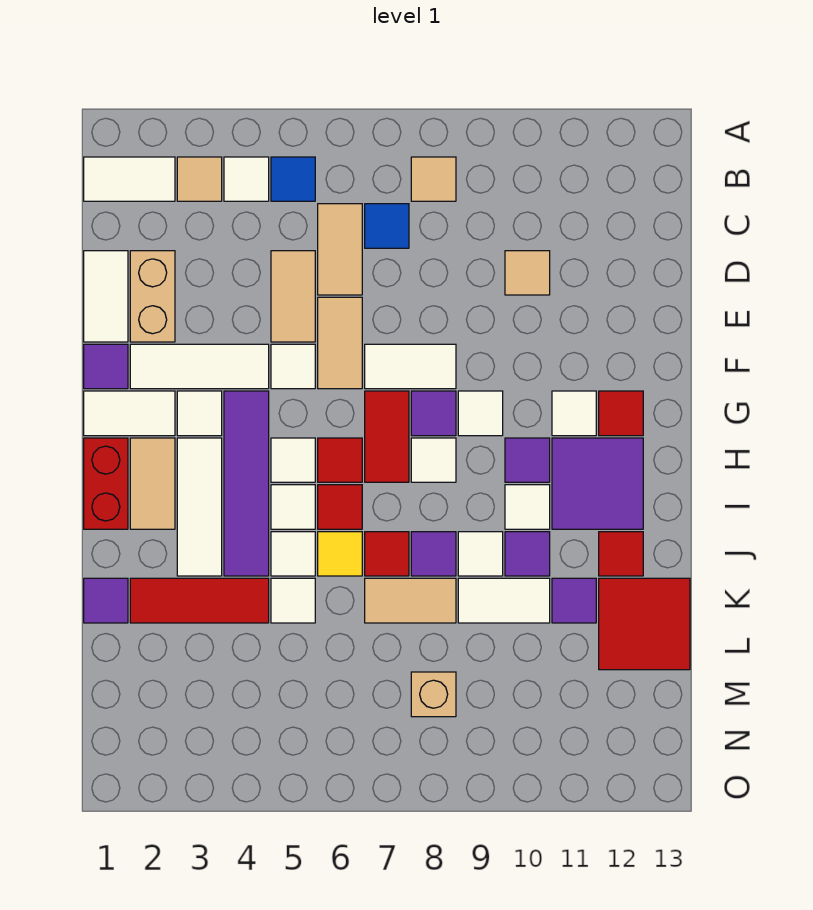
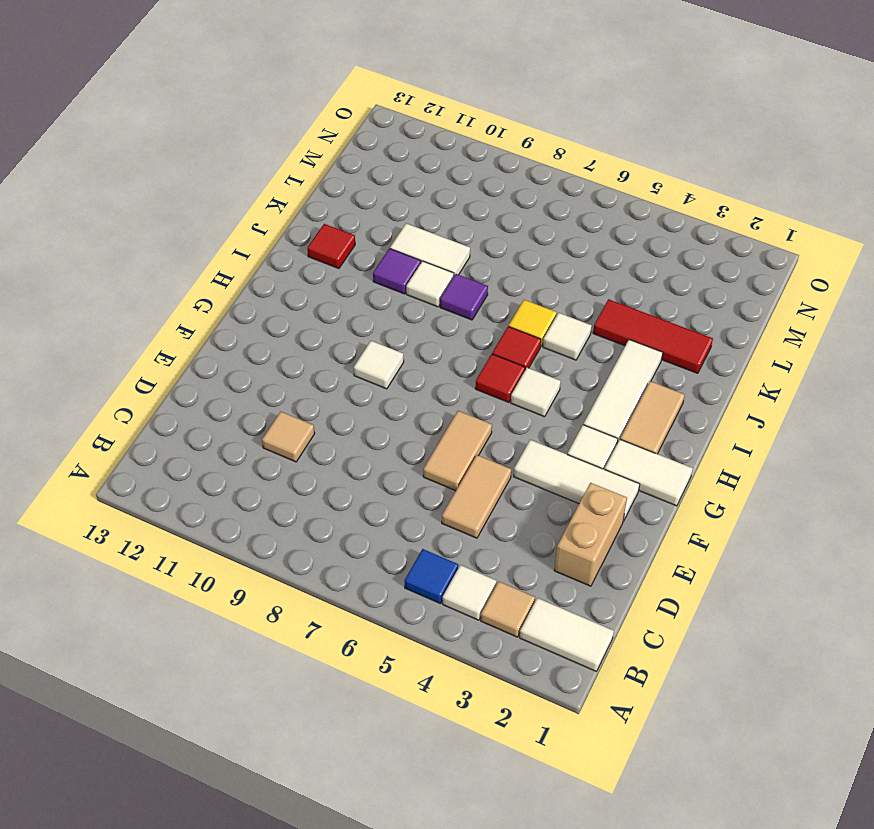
none -> tan tile B8 level 1
none -> tan tile C6:D6 level 1
none -> blue tile C7 level 1
none -> white tile D1:E1 level 1

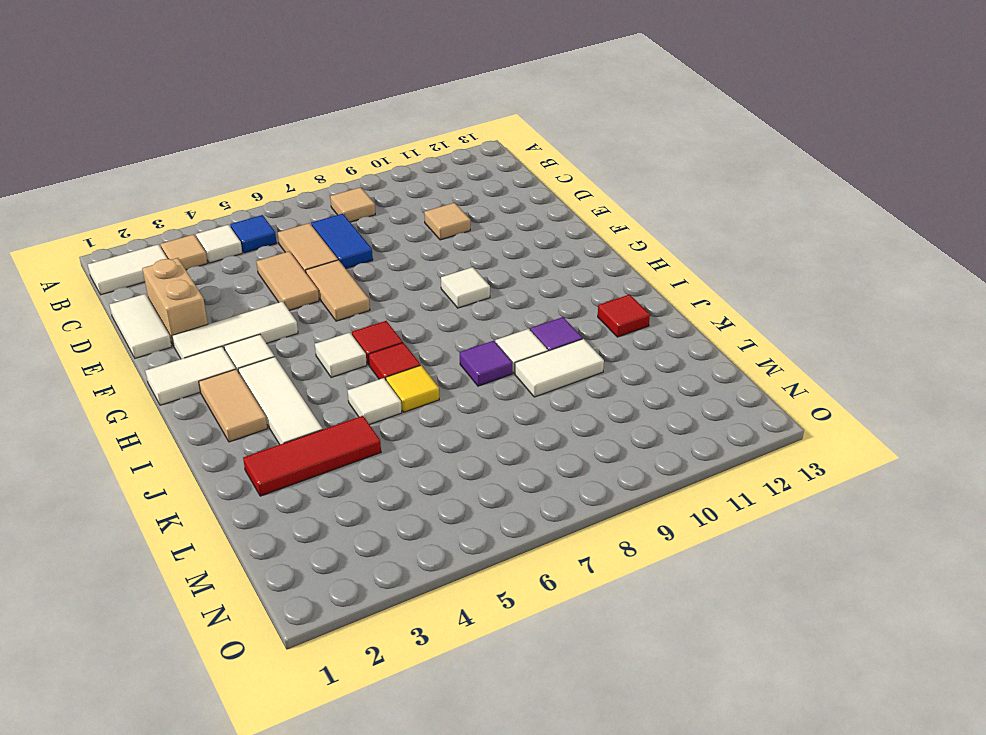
blue tile C7:D7 level 1 -> blue tile C7 level 1
none -> purple tile F1 level 1
none -> white tile F5 level 1
none -> white tile F7:F8 level 1
none -> purple tile G4:J4 level 1

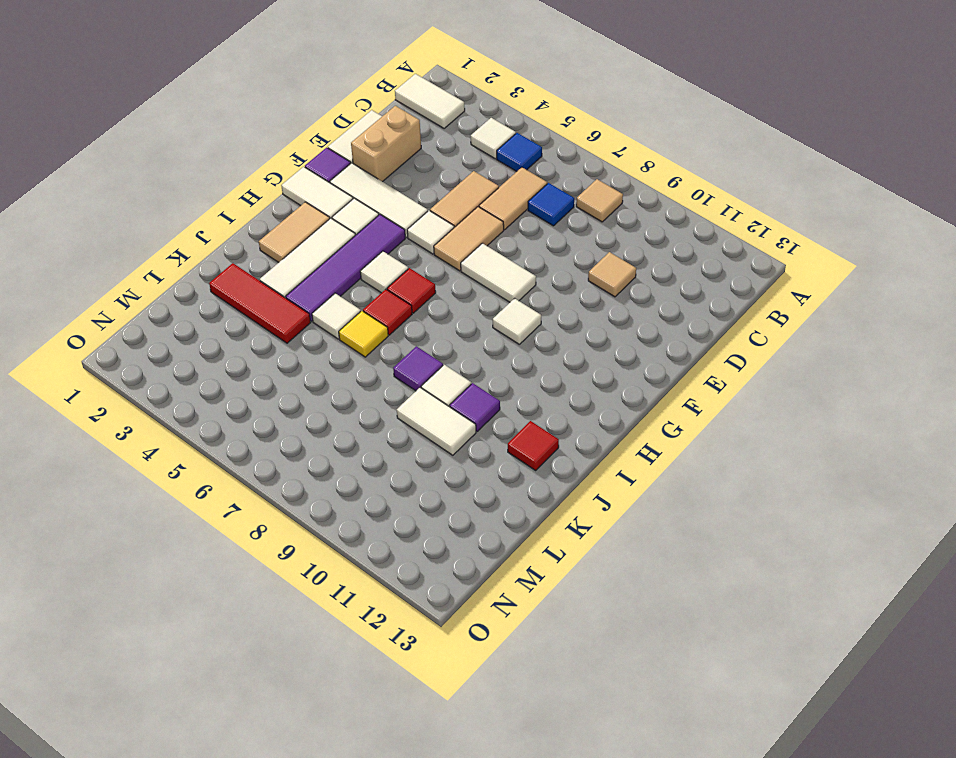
none -> tan tile B3 level 1
none -> red tile G7:H7 level 1
none -> purple tile G8 level 1
none -> white tile G11 level 1

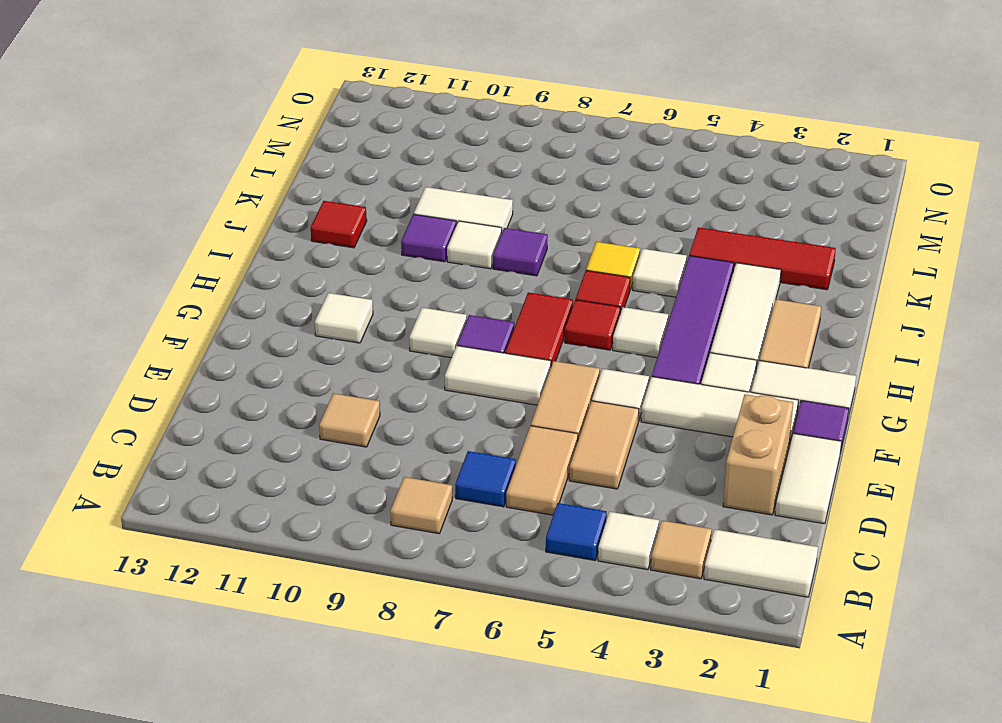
none -> red tile G12 level 1
none -> red brick H1:I1 level 1
none -> white tile H8 level 1
none -> purple tile H10 level 1

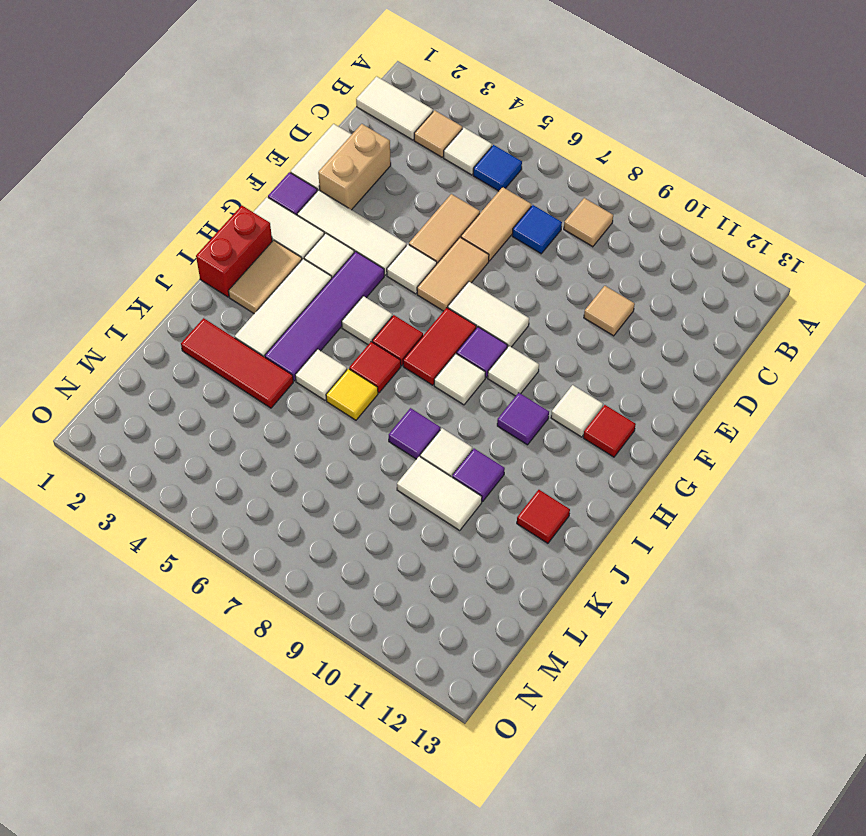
none -> purple tile H11:I12 level 1
none -> white tile I5 level 1
none -> white tile I10 level 1
none -> red tile J7 level 1

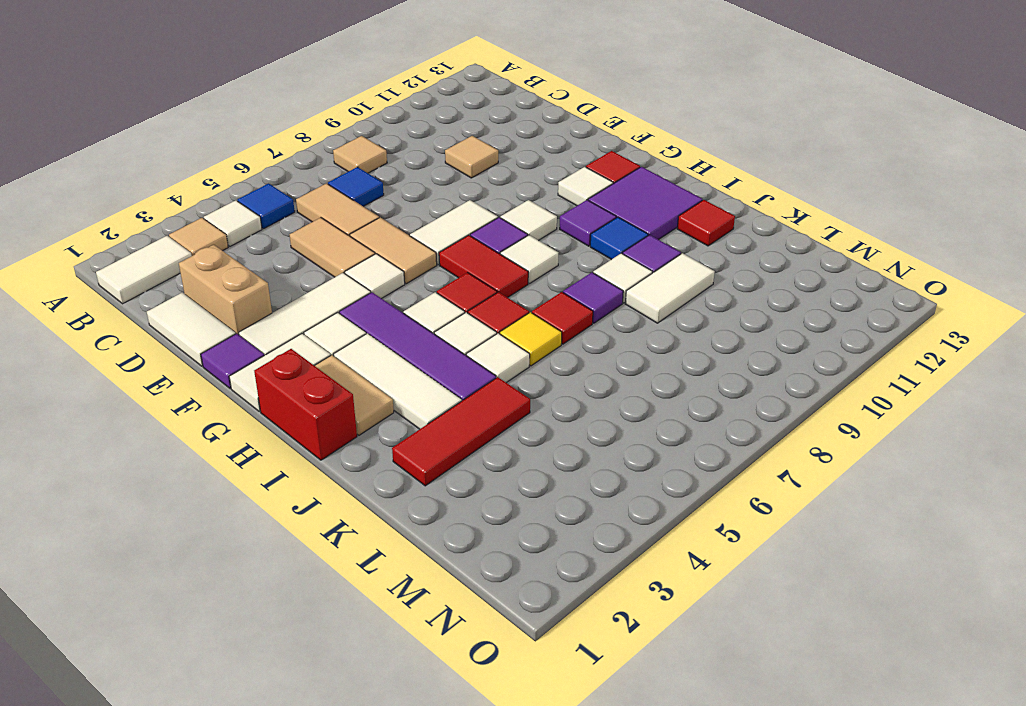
blue tile I10 level 1 -> white tile I10 level 1
none -> purple tile K1 level 1
none -> white tile K5 level 1
none -> tan tile K7:K8 level 1
none -> purple tile K11 level 1

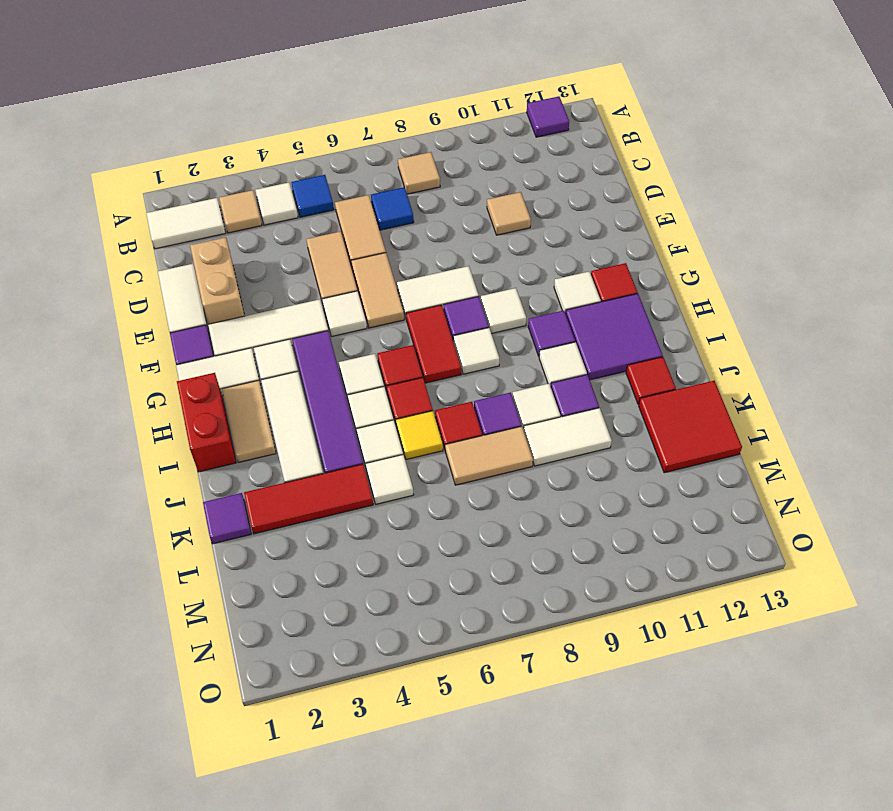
purple tile A12 level 1 -> purple tile K11 level 1
none -> tan brick M8 level 1

